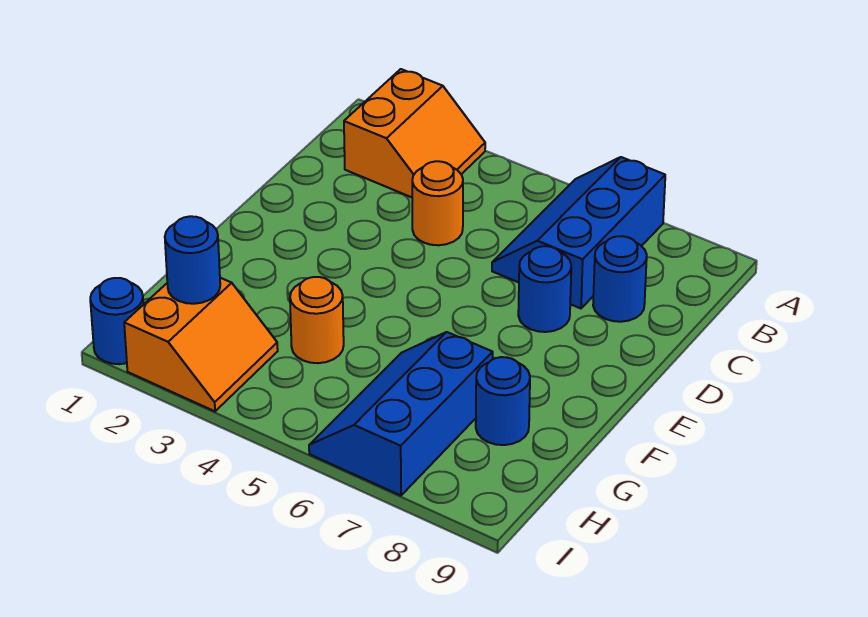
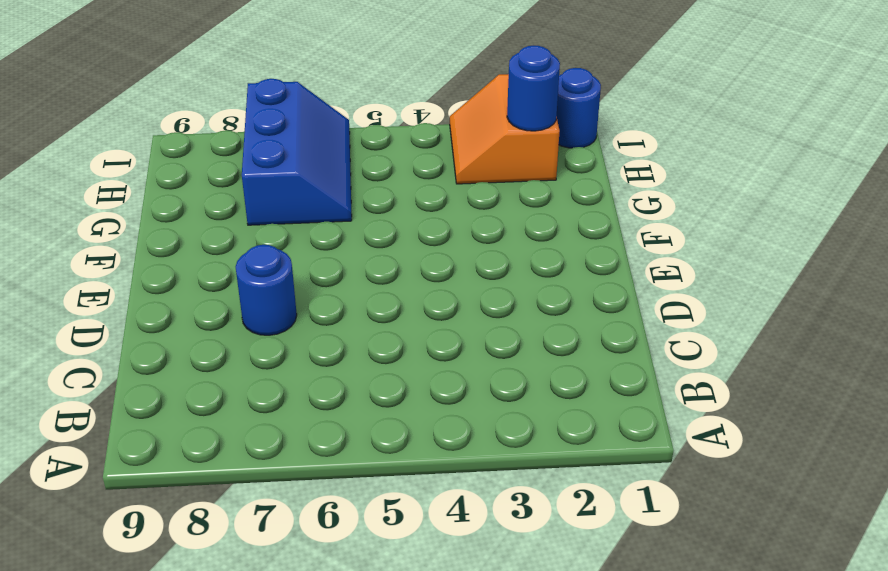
none -> orange slope A2:B3 level 1 top 2
none -> blue slope A6:C7 level 1 top 7

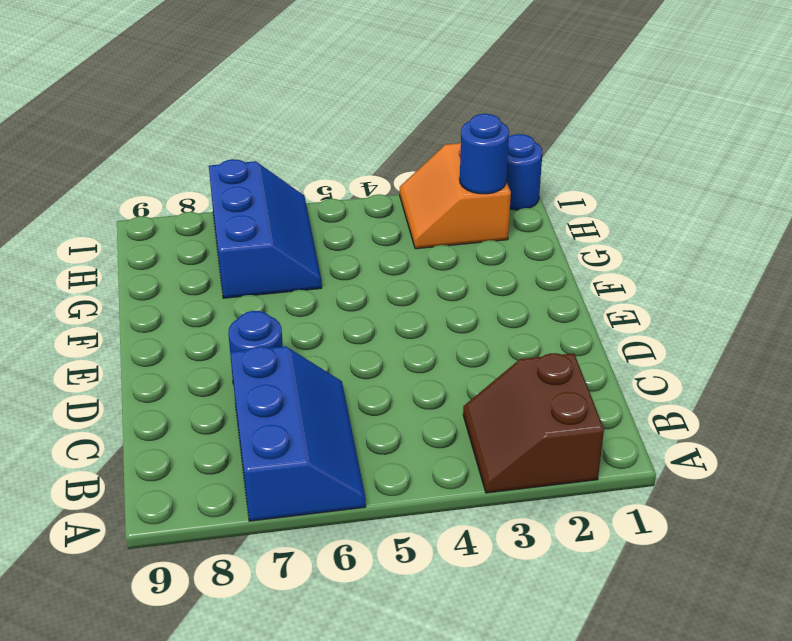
brown slope A2:B3 level 1 top 2 -> orange slope A2:B3 level 1 top 2
none -> orange round brick C4 level 1
none -> blue round brick C8 level 1

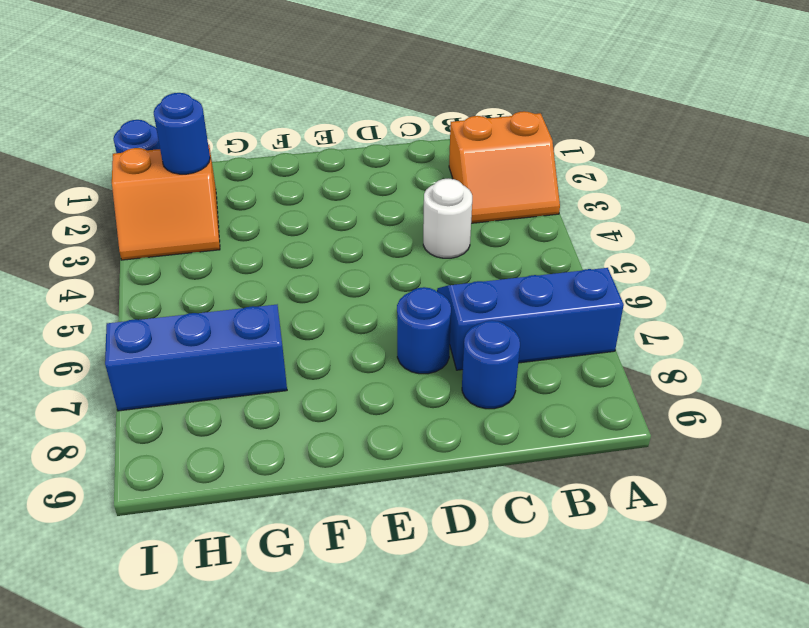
white round brick C4 level 1 -> orange round brick C4 level 1
none -> orange round brick G4 level 1
none -> blue round brick G8 level 1

